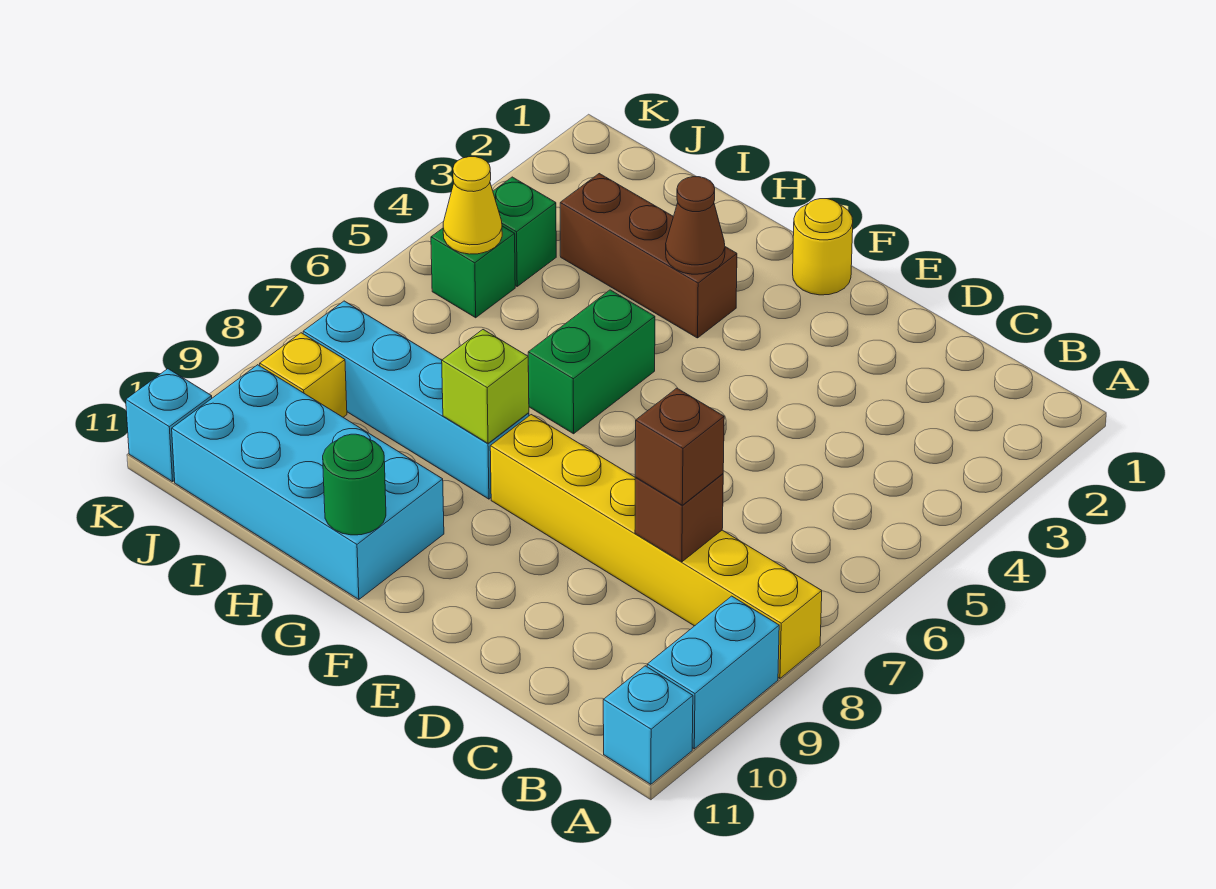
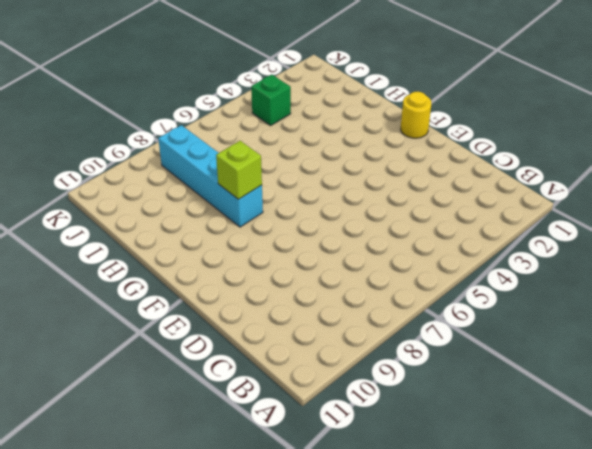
none -> yellow brick A8:F8 level 1
none -> cyan brick A9:A10 level 1
none -> cyan brick A11 level 1

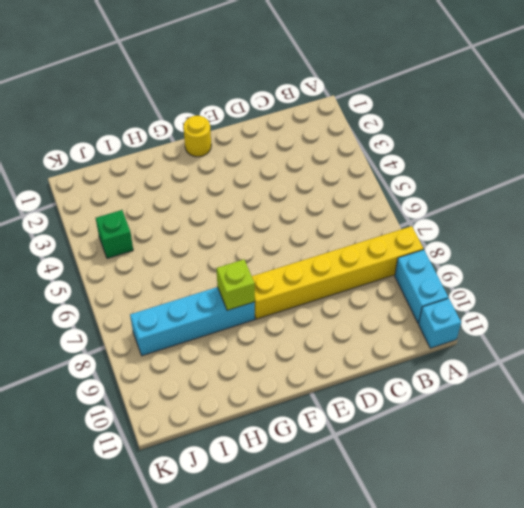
none -> brown brick G3:I3 level 1
none -> green brick G5:G6 level 1
none -> cyan brick G10:J11 level 1

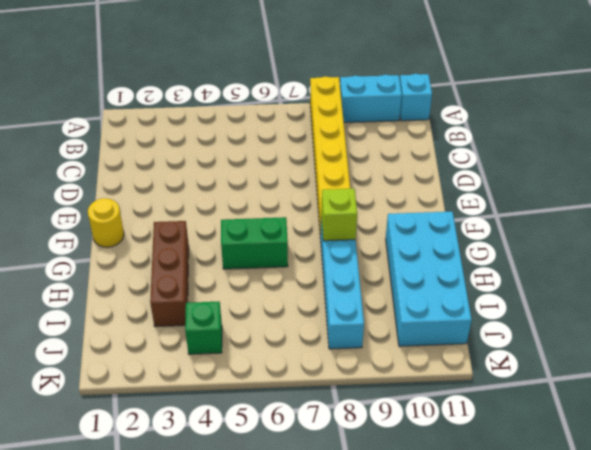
none -> green brick J5 level 1
none -> yellow brick J9 level 1
none -> cyan brick K11 level 1

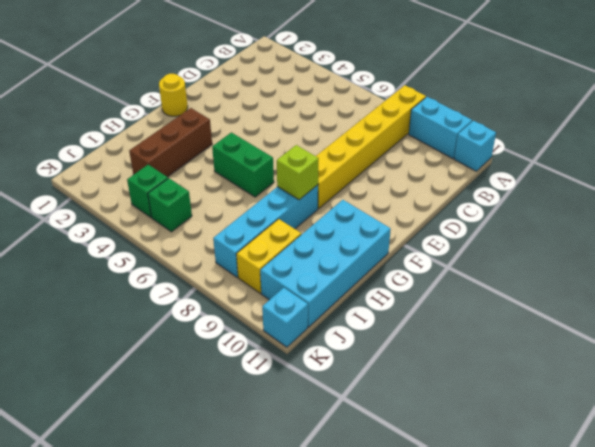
yellow brick I9:J9 level 1 -> yellow brick J9 level 1
none -> brown brick C8 level 2
none -> brown cone G3 level 2
none -> green round brick G11 level 2

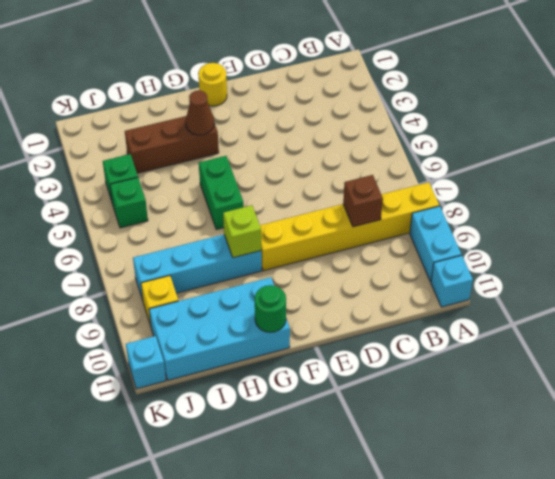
none -> yellow cone J5 level 2
none -> brown brick C8 level 3

